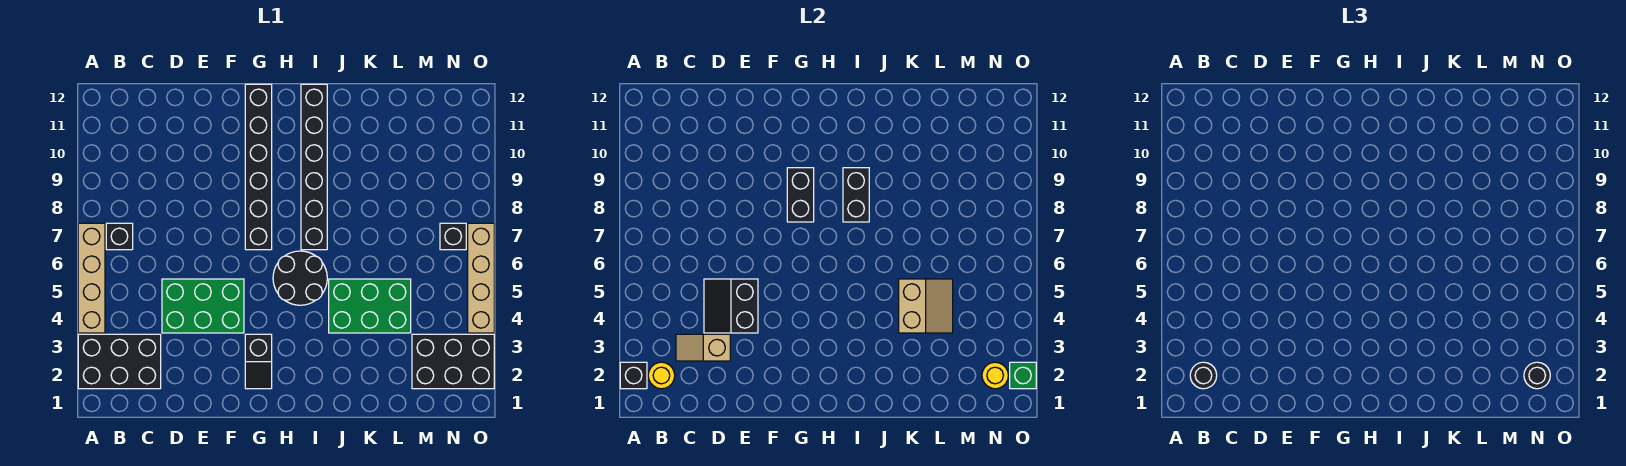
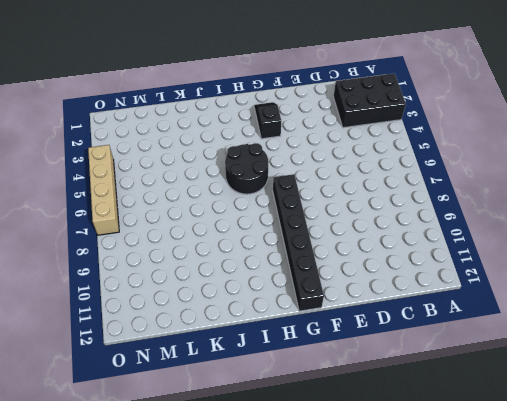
none -> tan brick A4:A7 level 1
none -> black brick B7 level 1
none -> green brick D4:F5 level 1

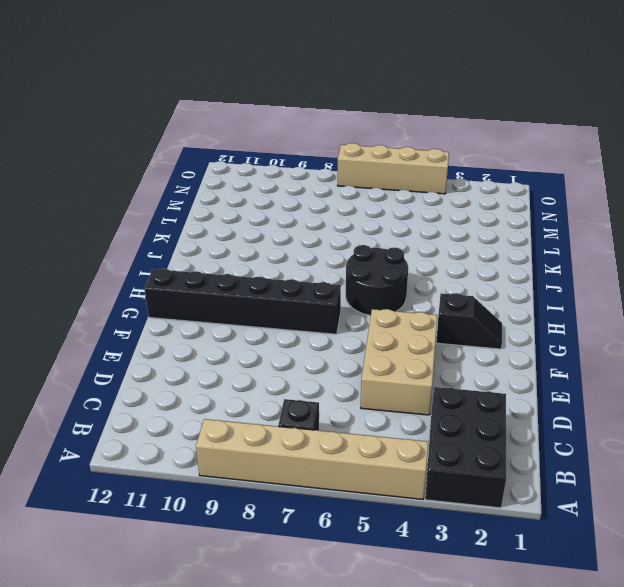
tan brick A4:A9 level 1 -> tan brick A4:A7 level 1
tan brick D4:F5 level 1 -> green brick D4:F5 level 1
none -> black brick I7:I12 level 1
none -> green brick J4:L5 level 1
none -> black brick M2:O3 level 1

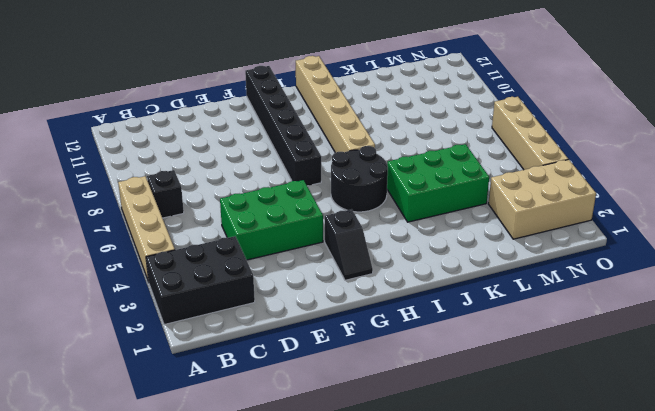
tan brick I7:I12 level 1 -> black brick I7:I12 level 1
tan brick M2:O3 level 1 -> black brick M2:O3 level 1
none -> black brick N7 level 1
none -> black brick A2 level 2
none -> yellow round brick B2 level 2

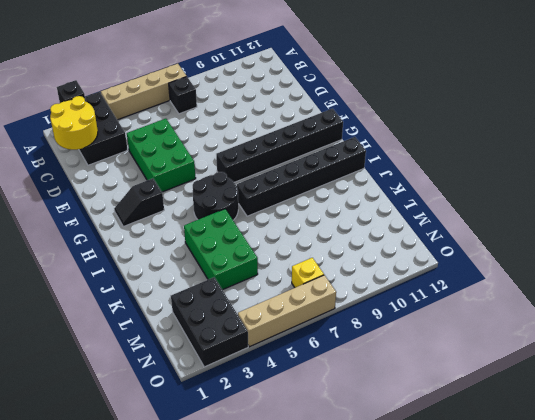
yellow round brick B1:C2 level 2 -> yellow round brick B2 level 2
yellow brick N7 level 1 -> black brick N7 level 1
none -> tan slope C3:D3 level 2 top D
none -> black slope D4:E5 level 2 top E
none -> black brick G8:G9 level 2

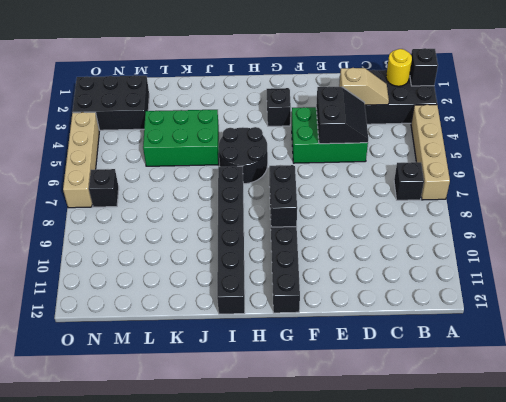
none -> black brick I8:I9 level 2
none -> tan slope K4:L5 level 2 top K
none -> yellow round brick N2 level 2

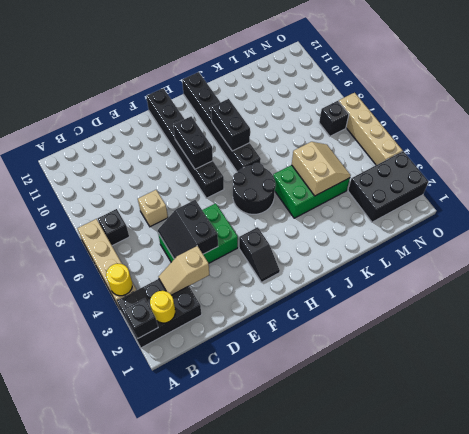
yellow round brick A4 level 2 -> yellow round brick N2 level 2
tan brick D7 level 1 -> none
none -> green brick O2 level 2
none -> black round brick B2 level 3
none -> black round brick N2 level 3

